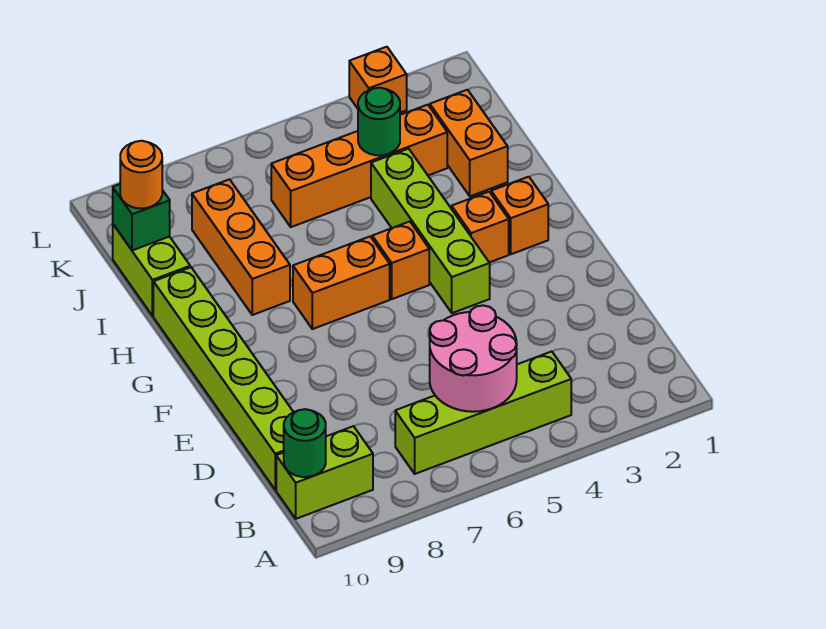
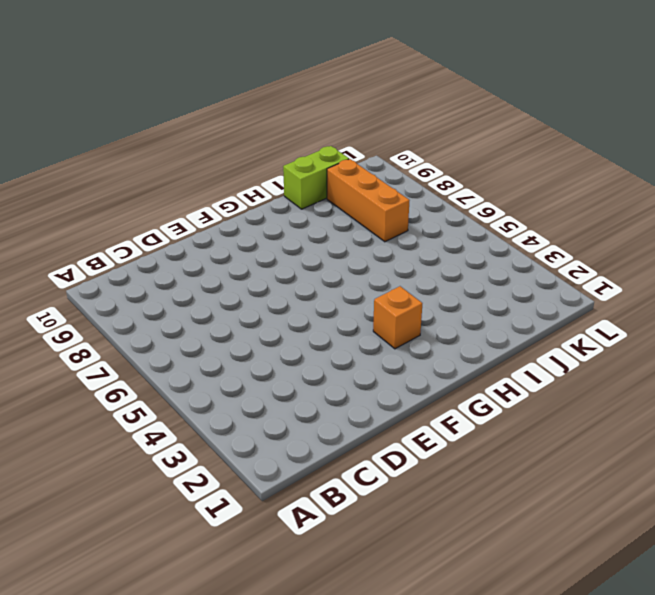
orange brick J7:J9 level 1 -> orange brick H8:J8 level 1
none -> lime brick B4:B7 level 1
none -> lime brick B9:B10 level 1
none -> lime brick C10:H10 level 1

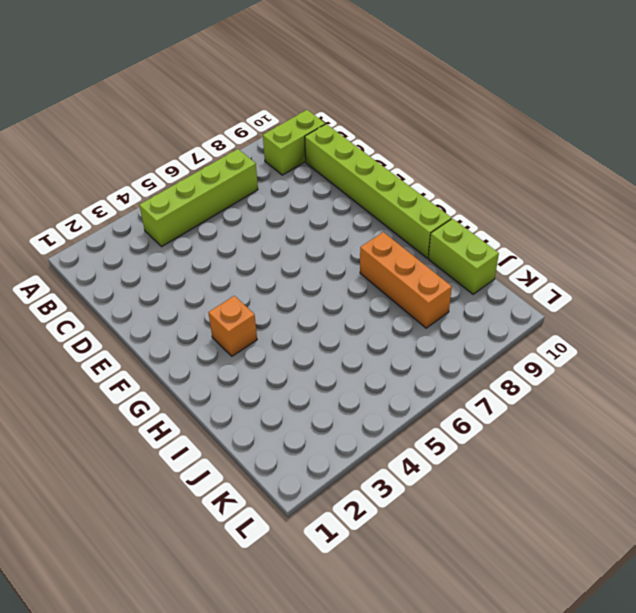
none -> lime brick F4:I4 level 1
none -> orange brick G2 level 1
none -> orange brick G5 level 1

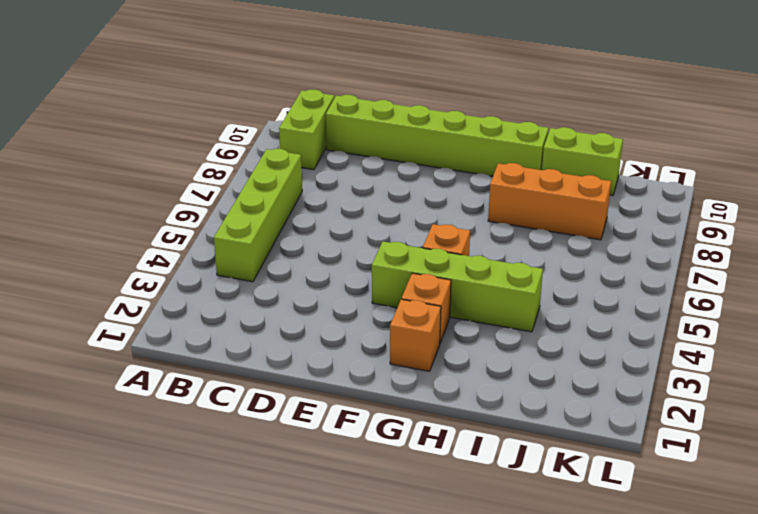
none -> orange brick G6:G7 level 1
none -> orange brick I2:J2 level 1
none -> orange brick J3:J6 level 1

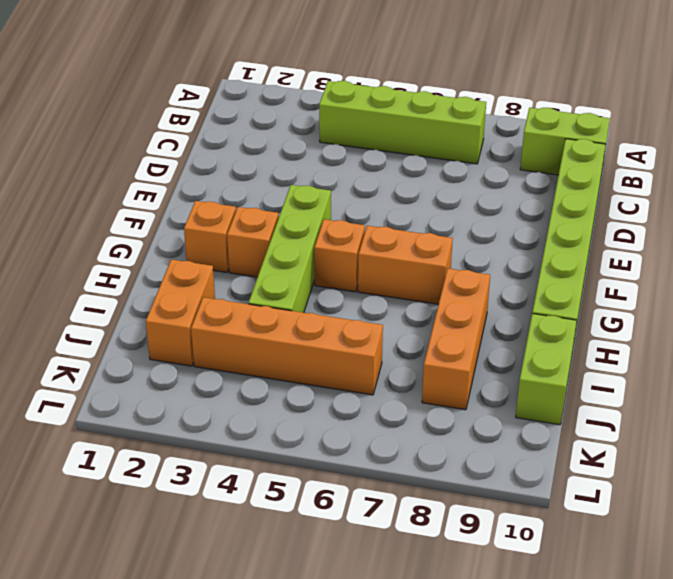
none -> orange brick L3 level 1
none -> pink round brick B5:C6 level 2
none -> green round brick B10 level 2

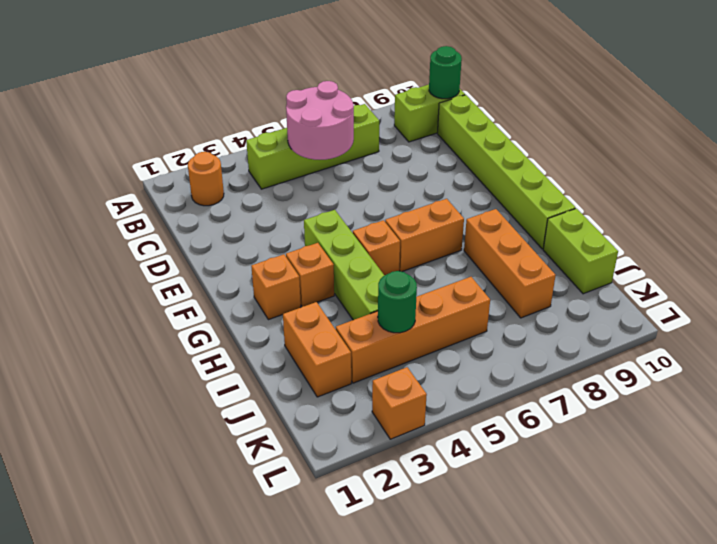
orange round brick B2 level 1 -> orange round brick J10 level 3
none -> green brick J10 level 2

